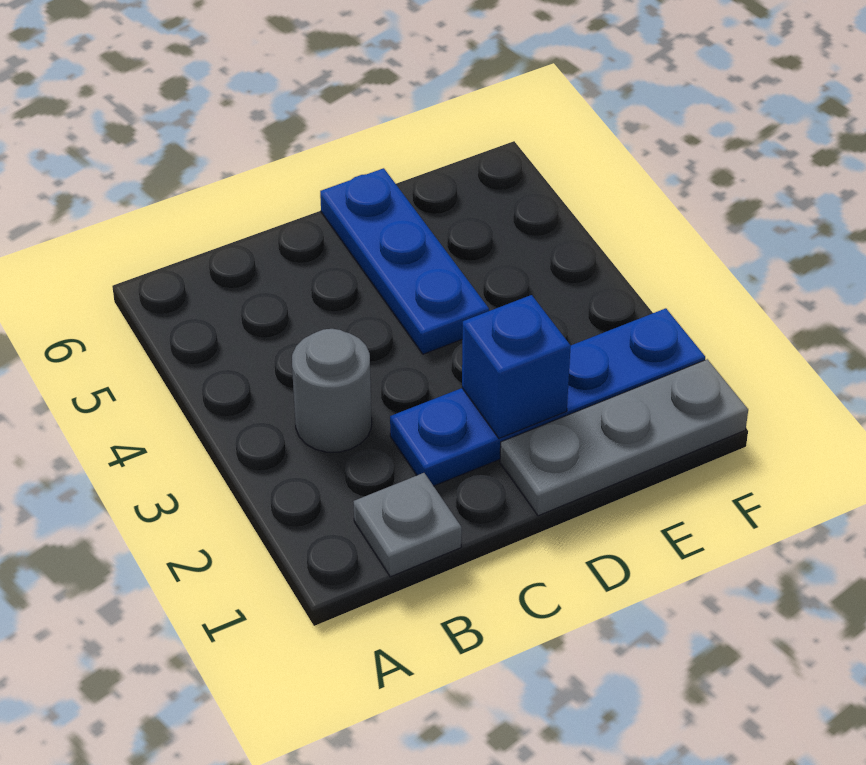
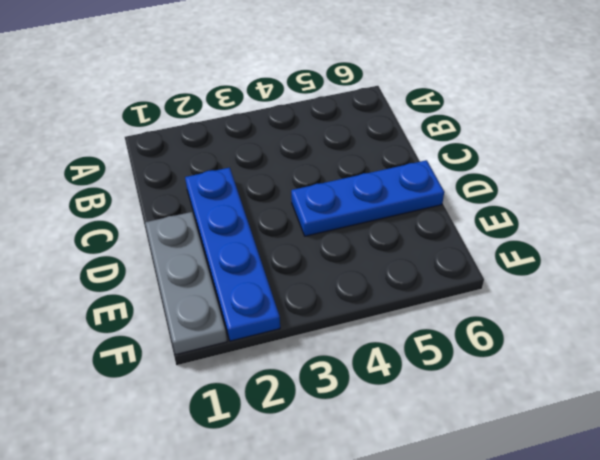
none -> grey plate B1 level 1
none -> grey round brick B3 level 1

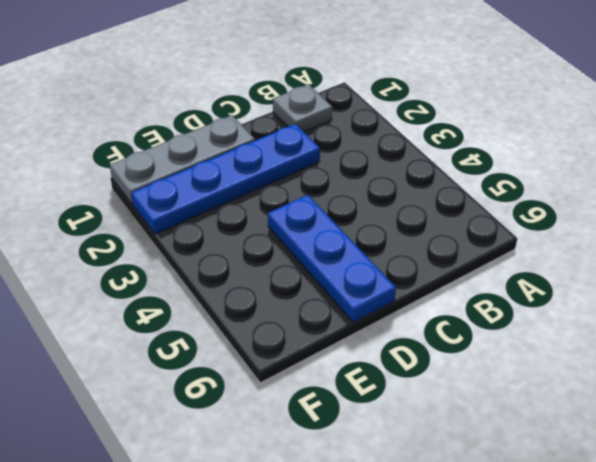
none -> grey round brick B3 level 1
none -> blue brick D2 level 2

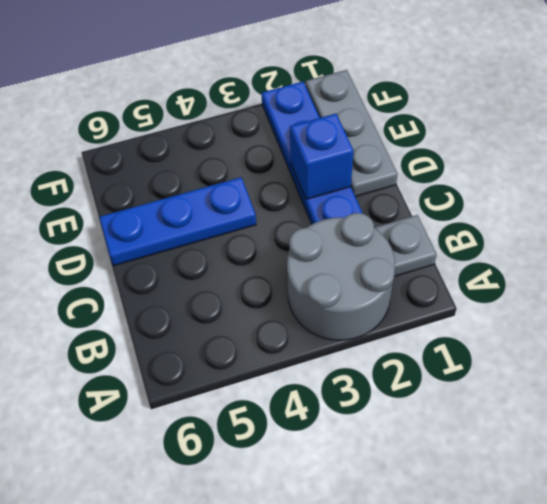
grey round brick A2:B3 level 1 -> grey round brick B3 level 1

